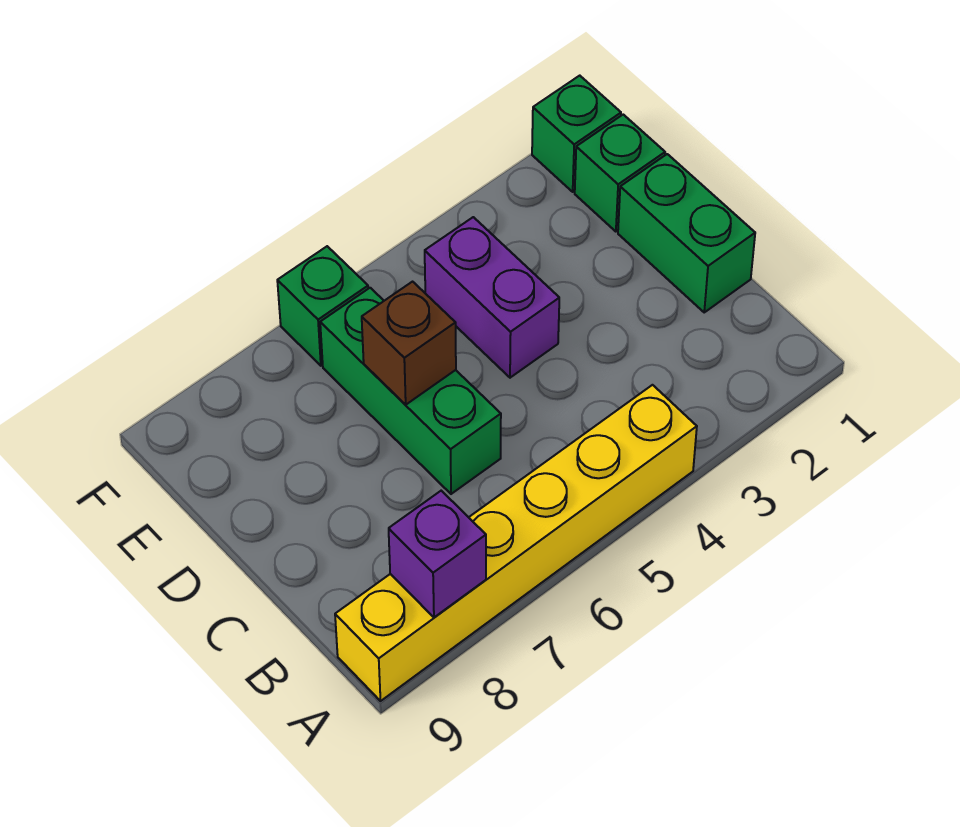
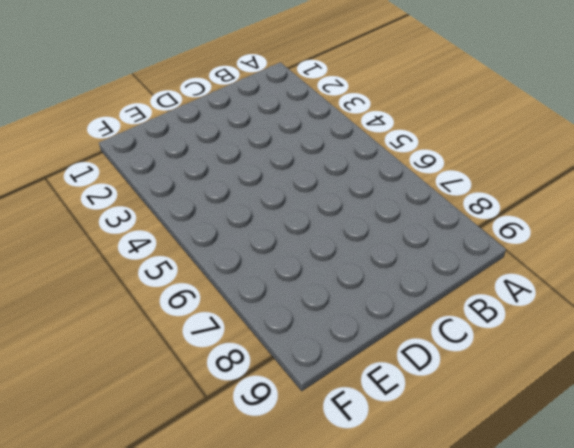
none -> yellow brick A4:A9 level 1
none -> green brick C1:D1 level 1

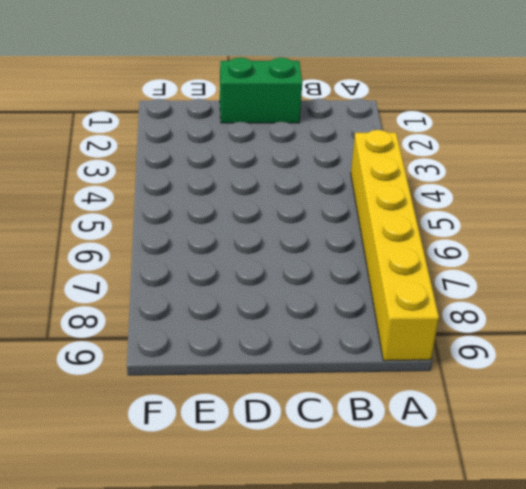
none -> green brick C6:E6 level 1
none -> purple brick D4:E4 level 1

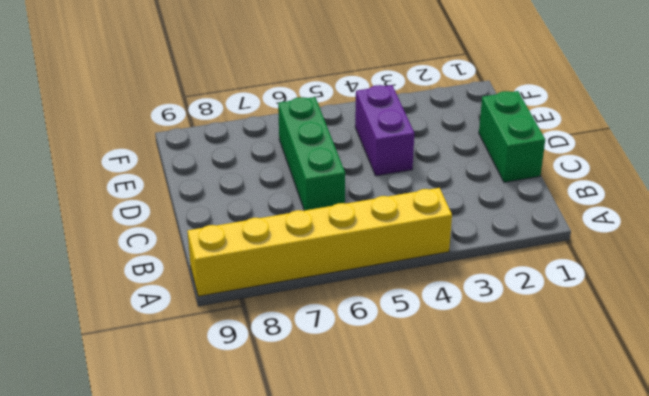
none -> green brick E1 level 1
none -> green brick F1 level 1

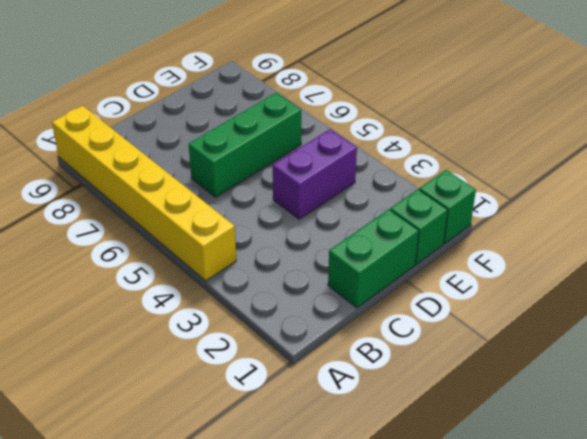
none -> green brick F6 level 1
none -> purple brick A8 level 2

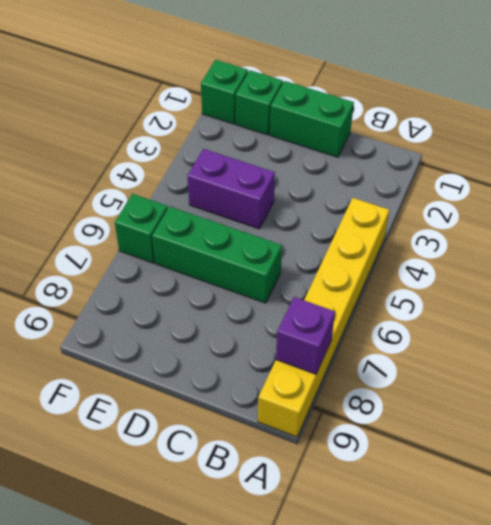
none -> brown brick D6 level 2

